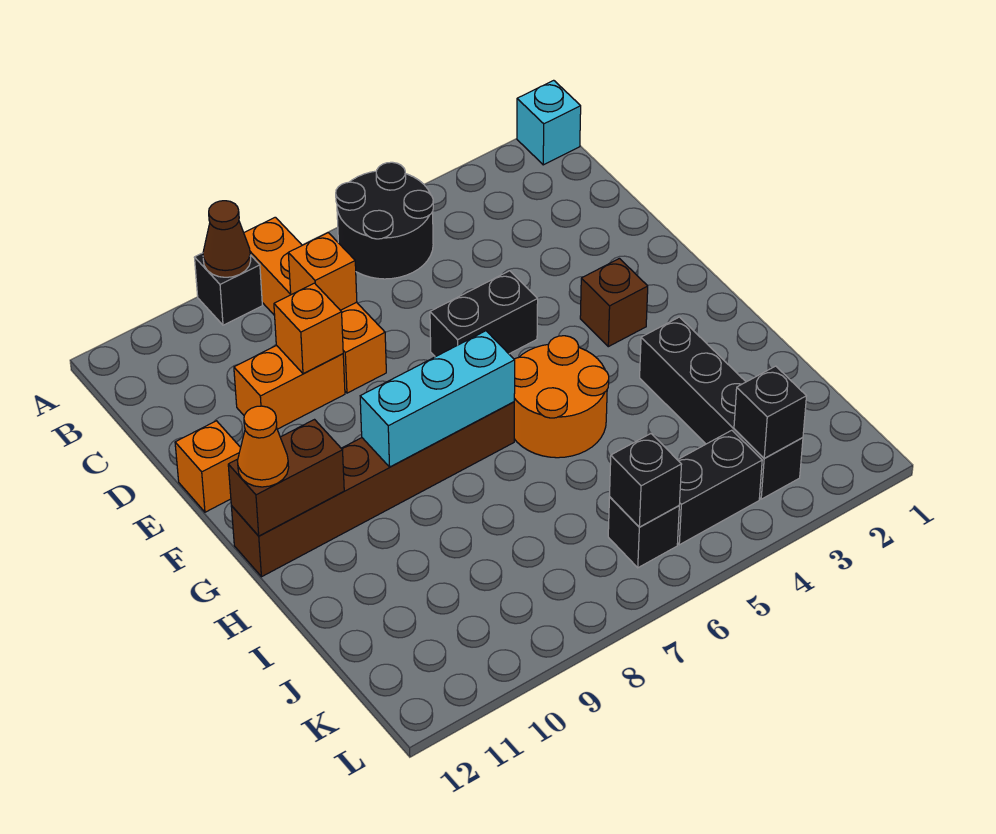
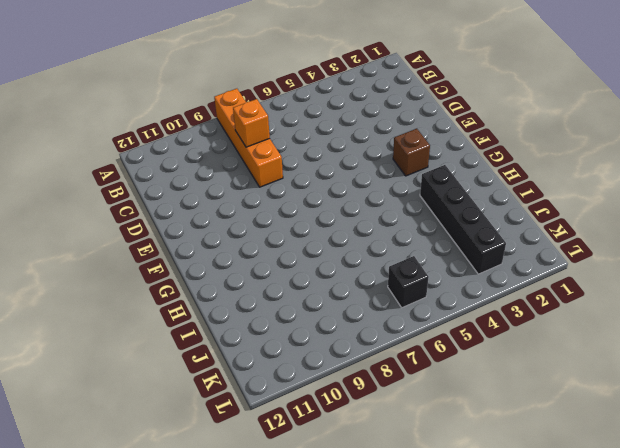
none -> cyan brick A1 level 1
none -> black round brick A5:B6 level 1
none -> black brick A9 level 1

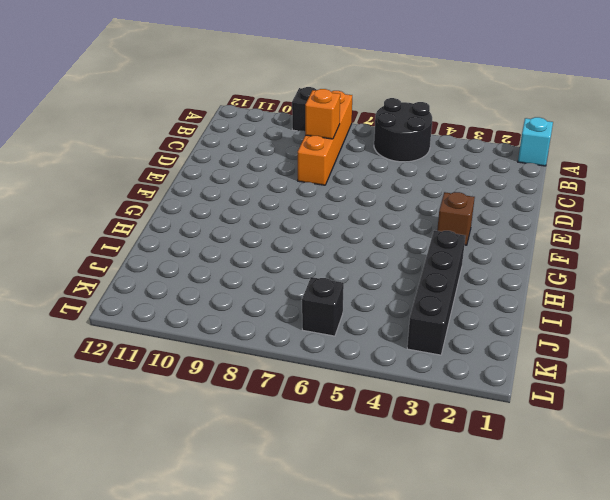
none -> orange brick D9:D10 level 1
none -> black brick E5:E6 level 1
none -> orange brick E12 level 1

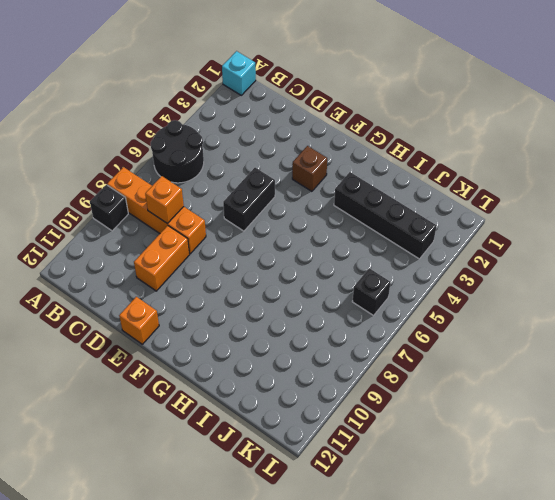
none -> orange round brick G5:H6 level 1
none -> brown brick G7:G12 level 1
none -> black brick K4:K5 level 1

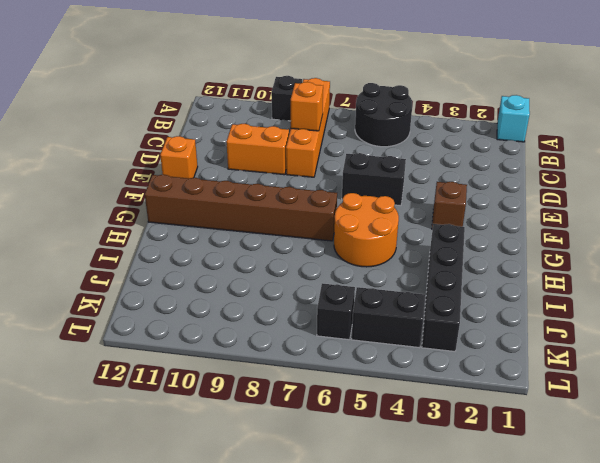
none -> brown cone A9 level 2
none -> orange brick D9 level 2
none -> cyan brick G7:G9 level 2

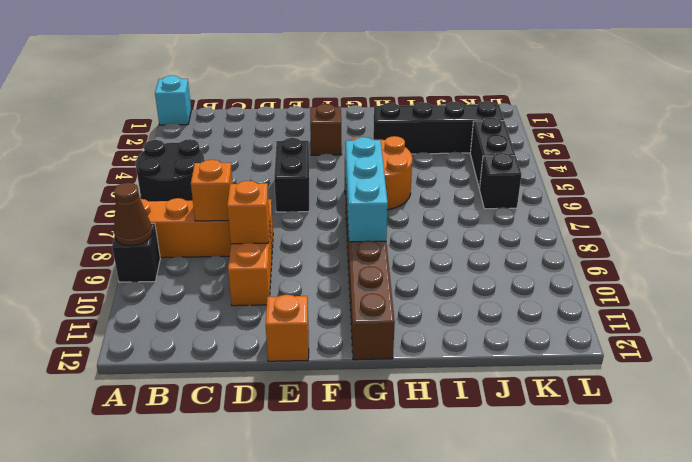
none -> brown brick G11:G12 level 2
none -> black brick K3 level 2
none -> black brick K6 level 2

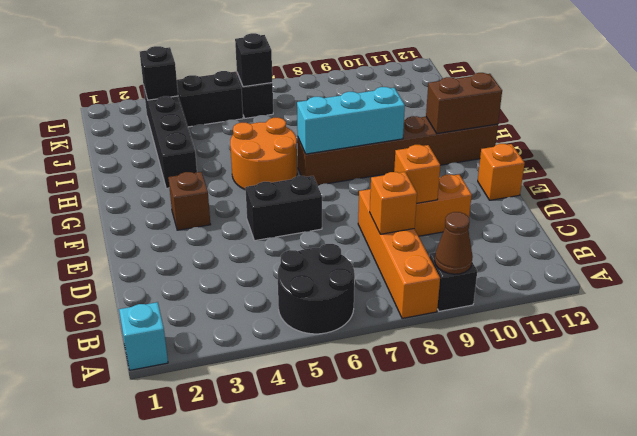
none -> orange cone G12 level 3

